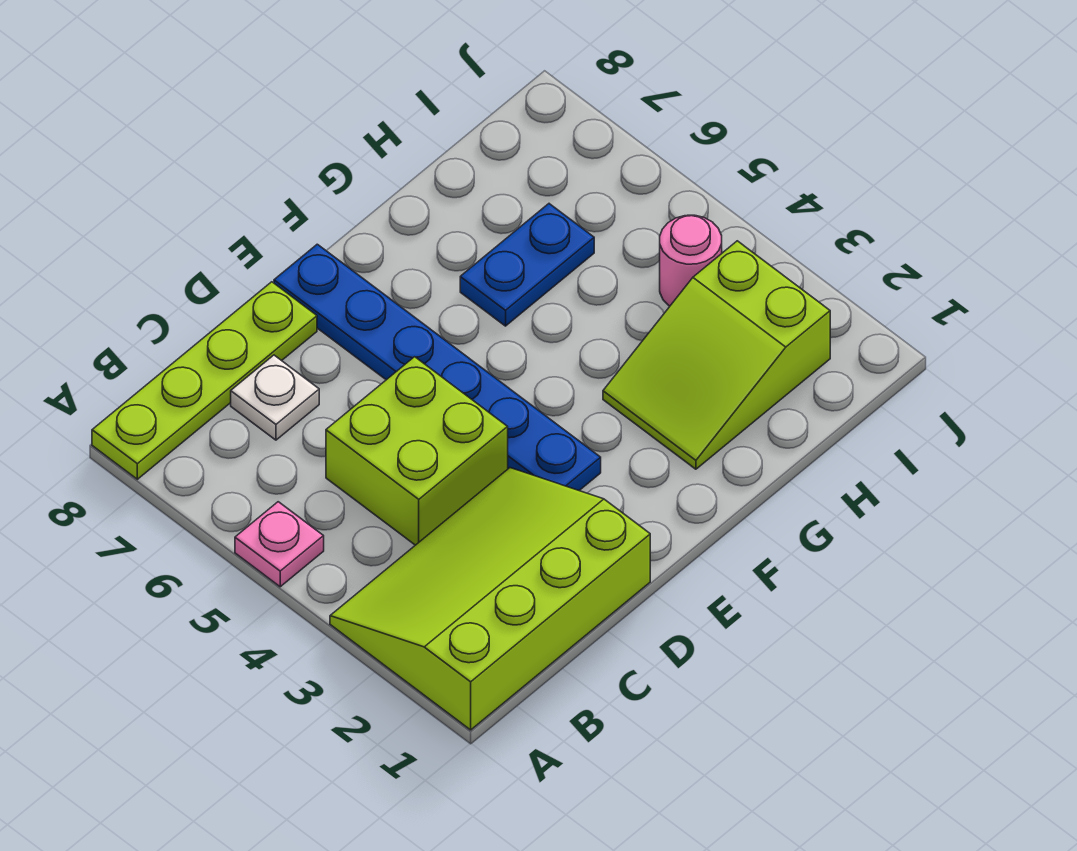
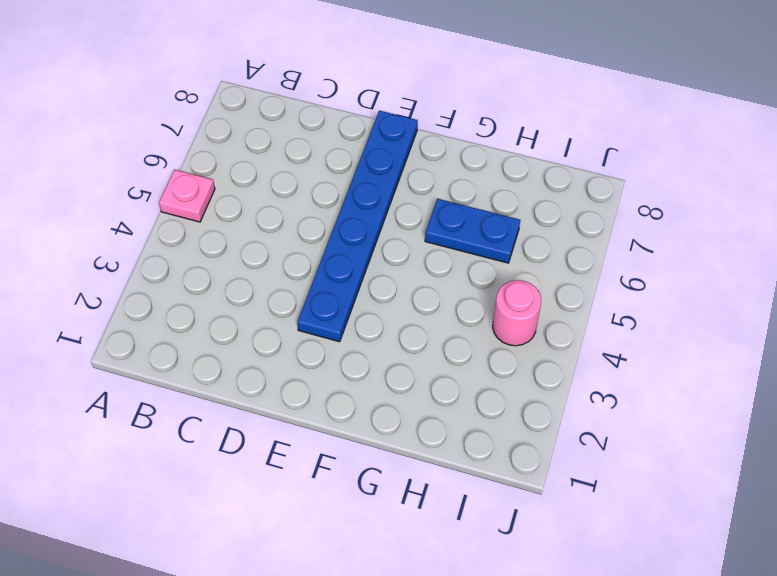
none -> lime slope A1:D3 level 1 top 1
none -> lime plate A8:D8 level 1

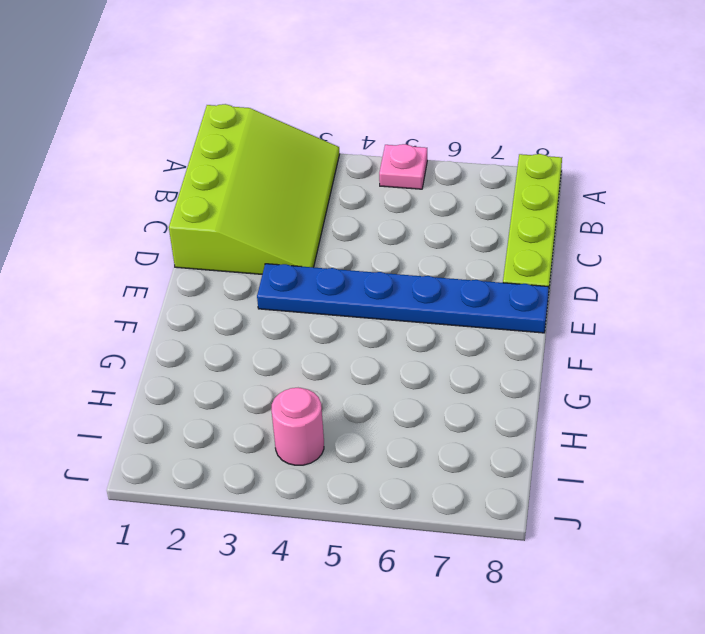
none -> lime brick C4:D5 level 1
none -> white plate C7 level 1

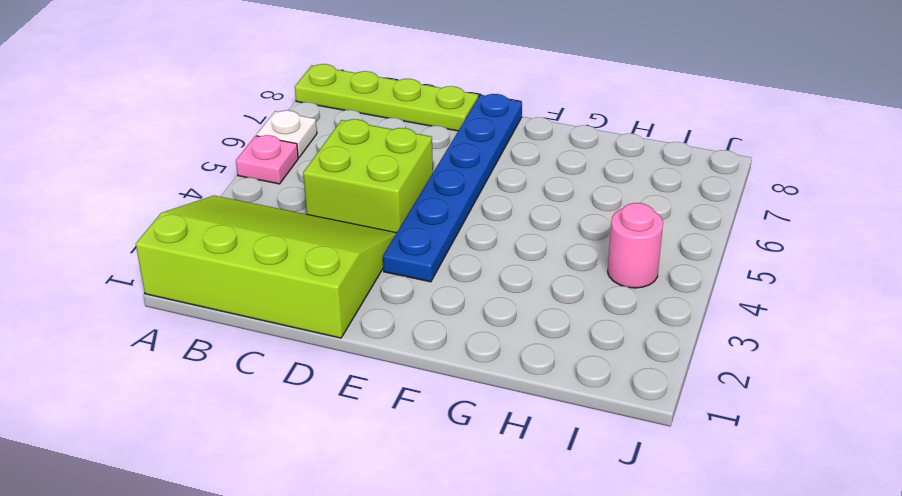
white plate A6 level 1 -> white plate C7 level 1
none -> lime slope G2:I3 level 1 top I
none -> blue plate G6:H6 level 1

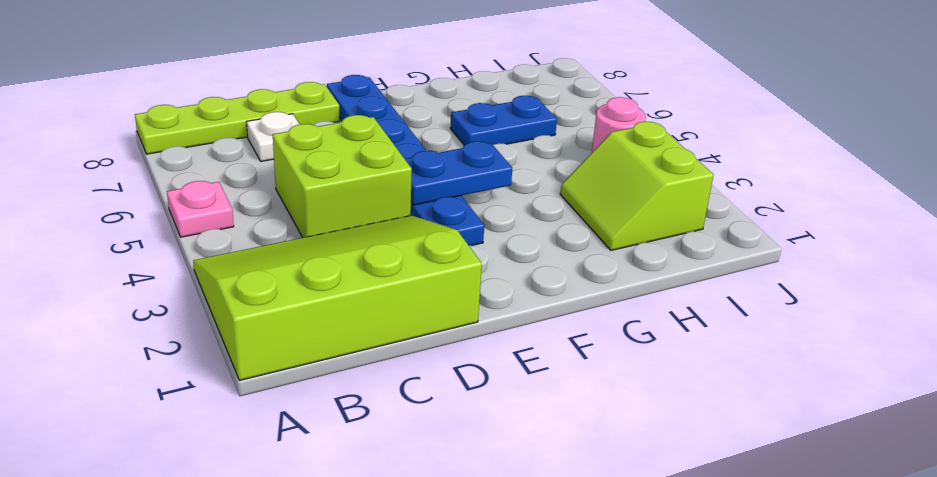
blue plate E4:F4 level 2 -> none
lime slope H2:I3 level 1 top I -> lime slope G2:I3 level 1 top I

